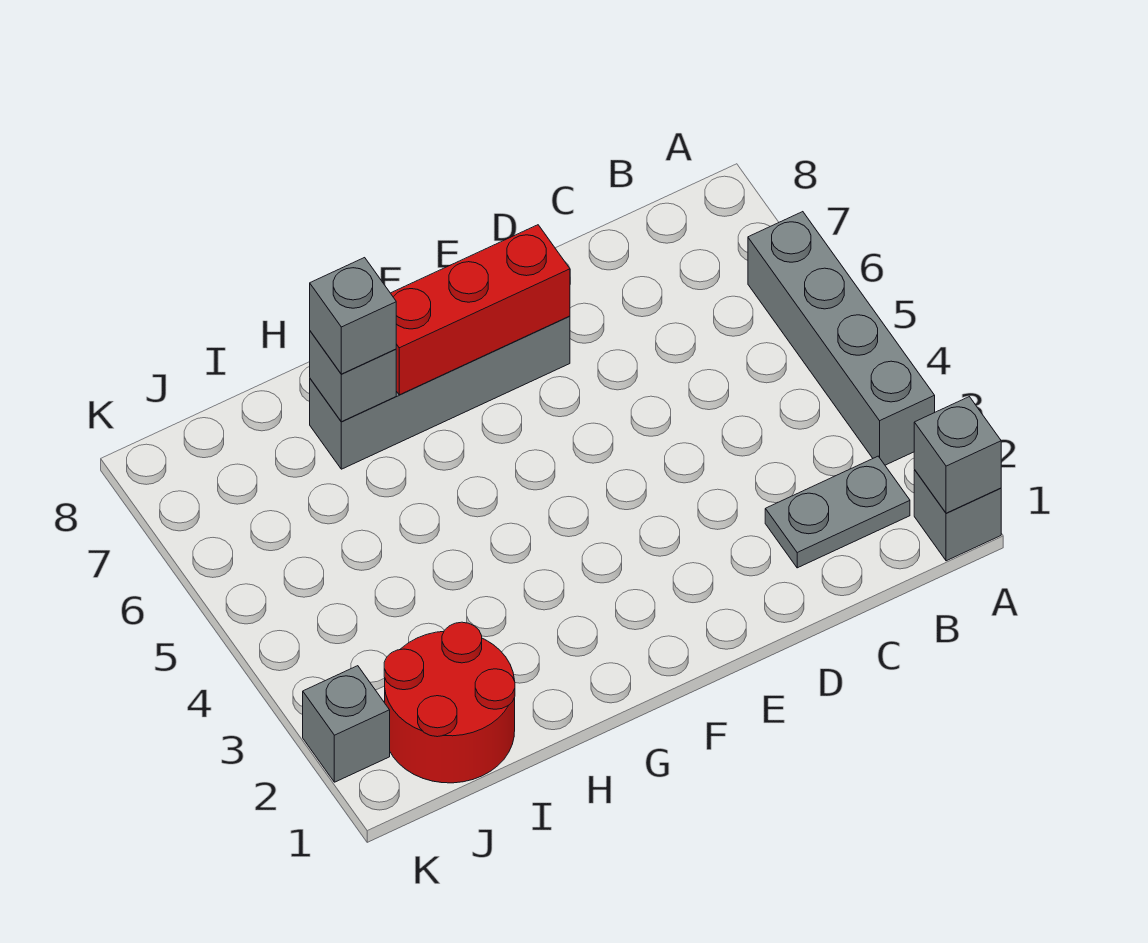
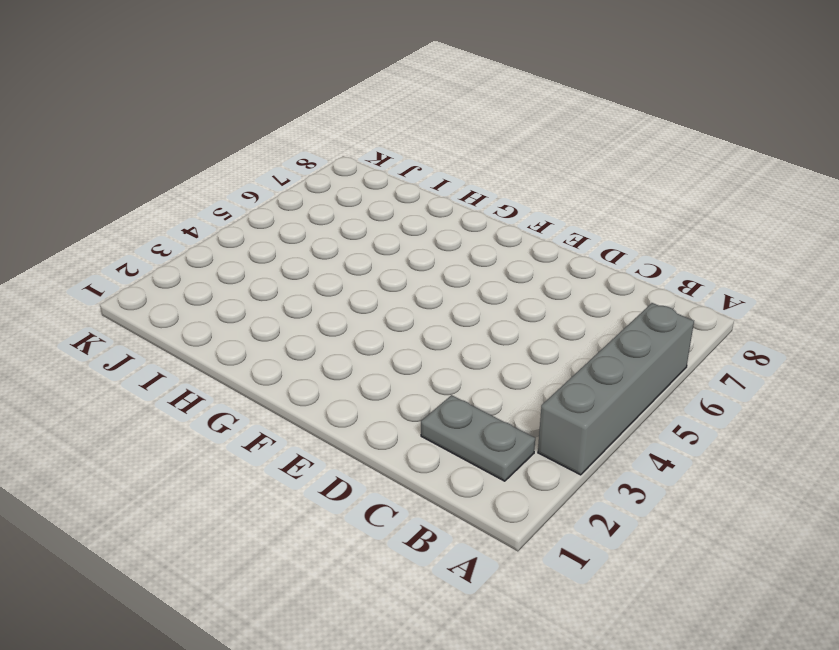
none -> grey brick A1 level 1
none -> grey brick E7:H7 level 1

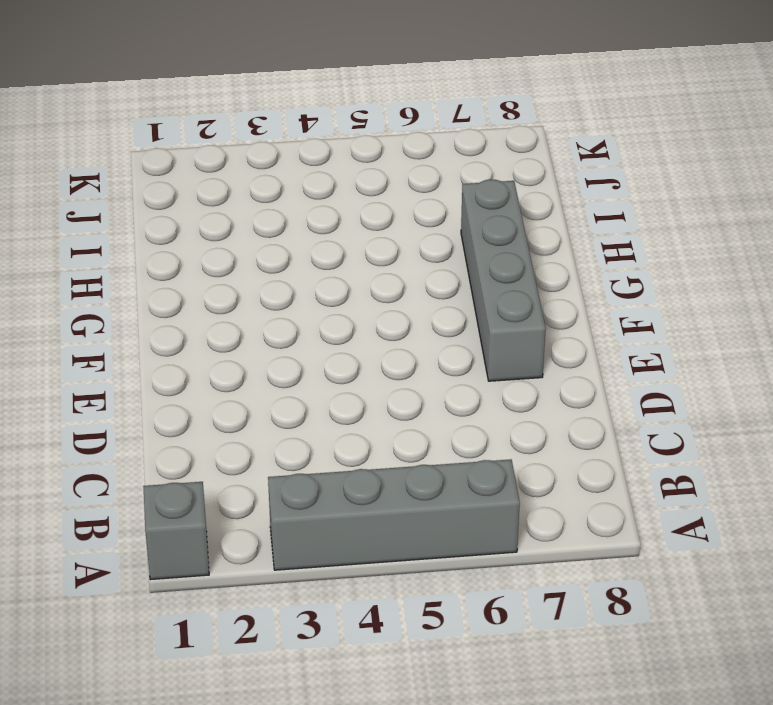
none -> grey plate B2:C2 level 1
none -> red round brick I1:J2 level 1

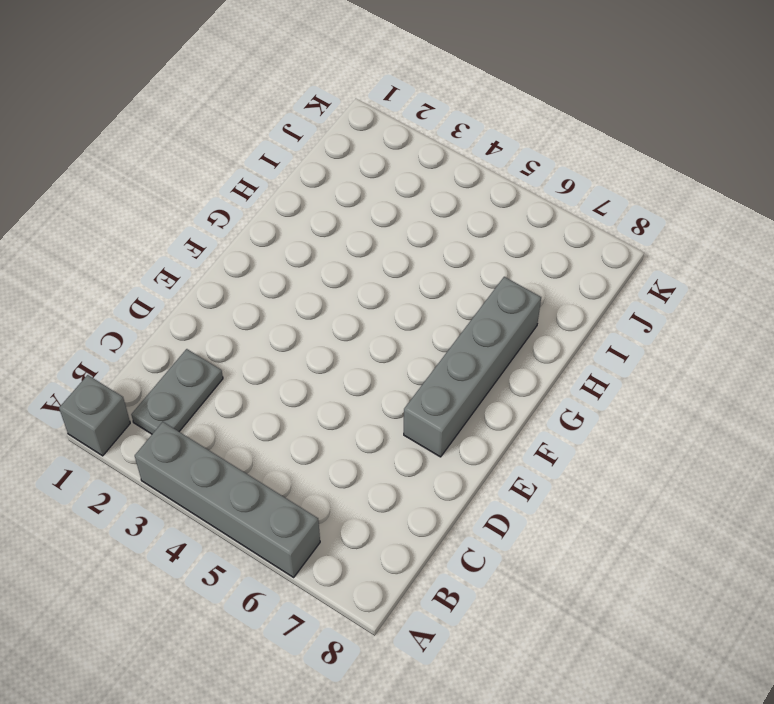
none -> red round brick I1:J2 level 1
none -> grey brick K2 level 1

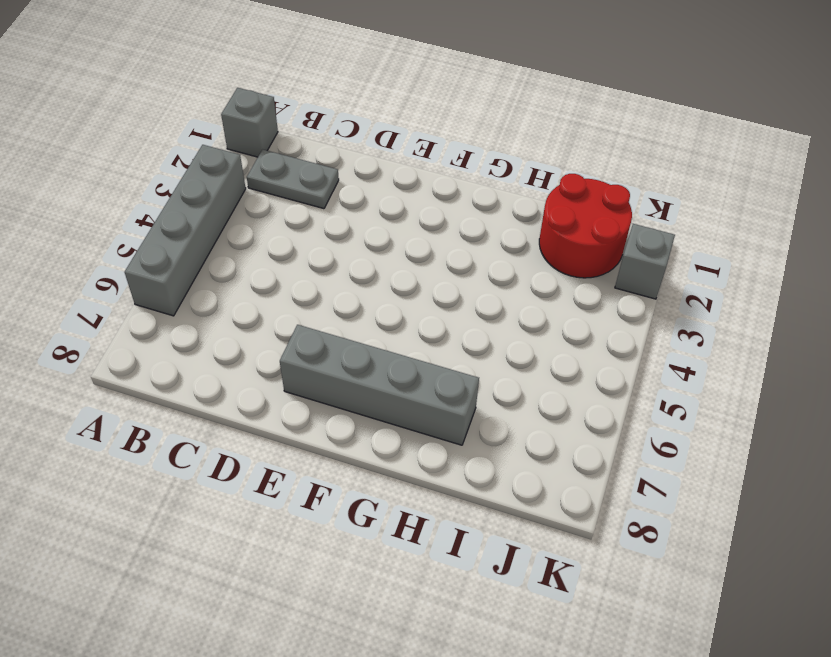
none -> grey brick A1 level 2
none -> red brick E7:G7 level 2

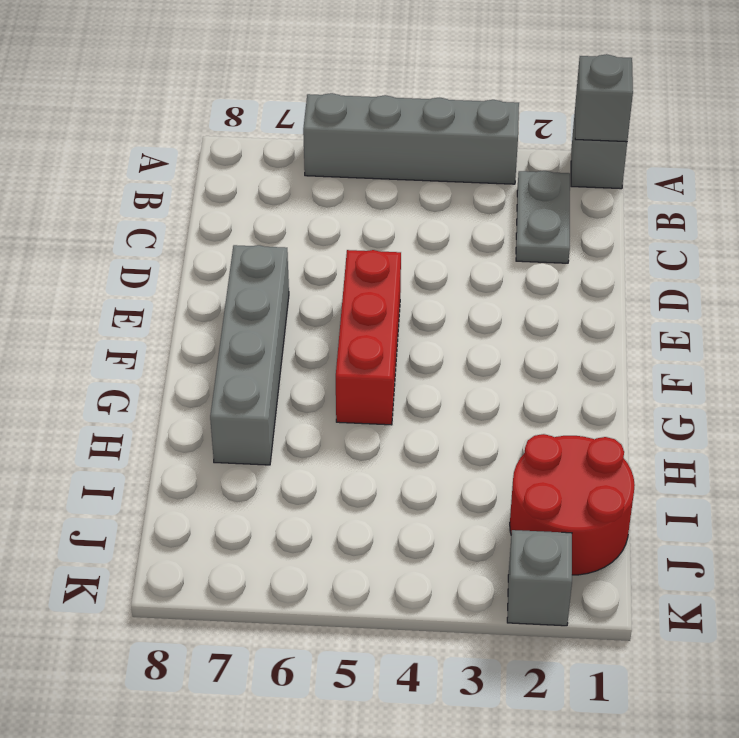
red brick E5:G5 level 1 -> red brick E7:G7 level 2
none -> grey brick H7 level 2
none -> grey brick H7 level 3

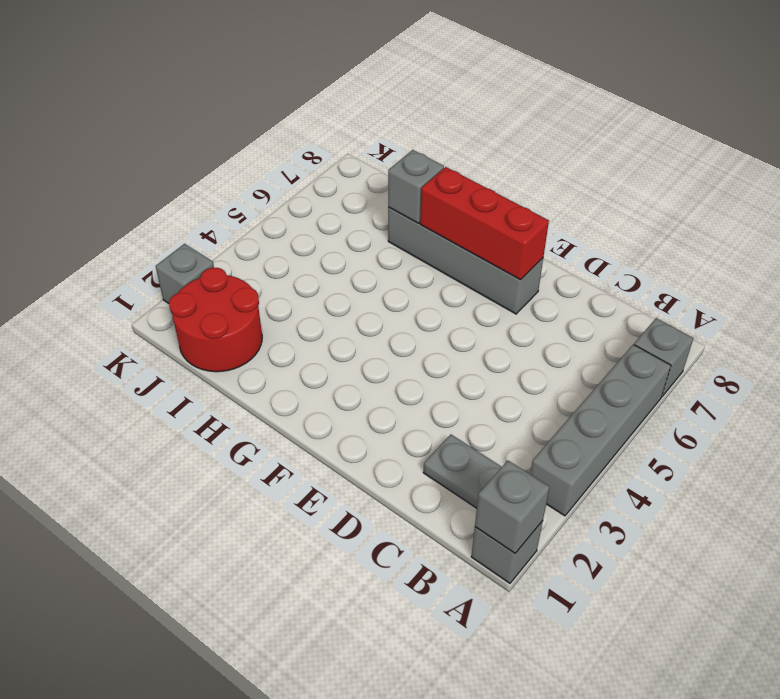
grey brick A7 level 1 -> grey brick H7 level 3

